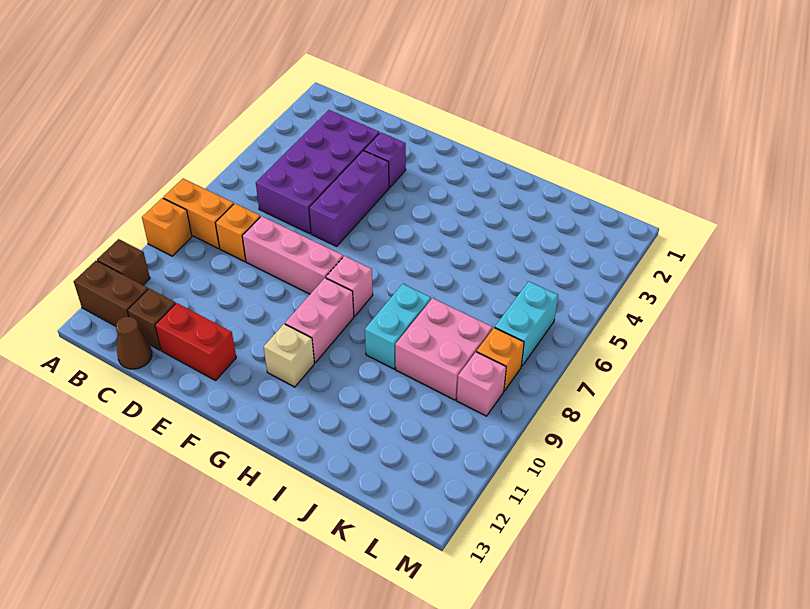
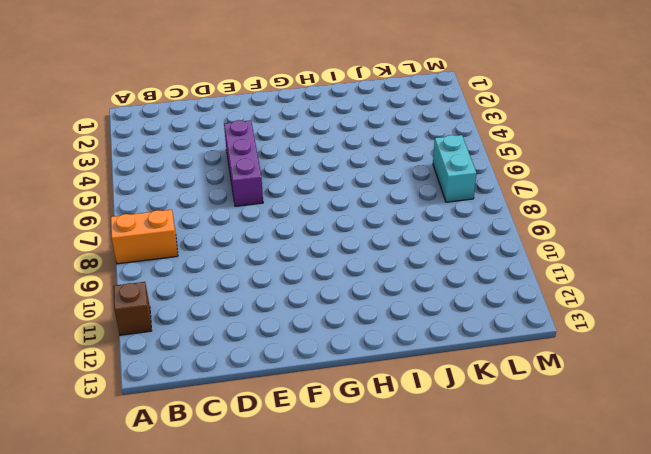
none -> orange brick A9 level 1
none -> brown brick A12:B12 level 1
none -> purple brick C3:D6 level 1

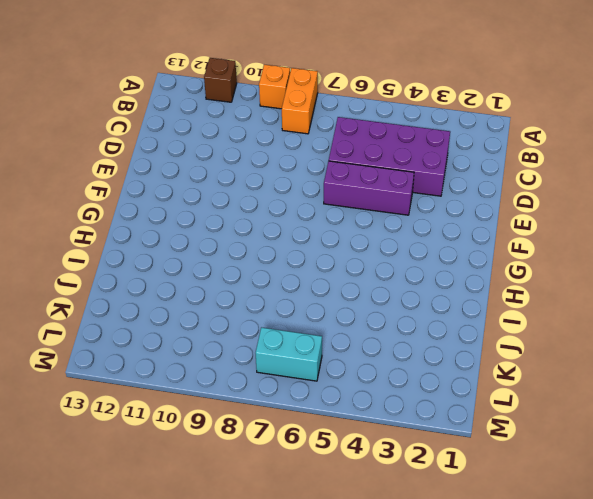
none -> brown brick A12:B12 level 1
none -> orange brick C8 level 1
none -> brown brick C12 level 1

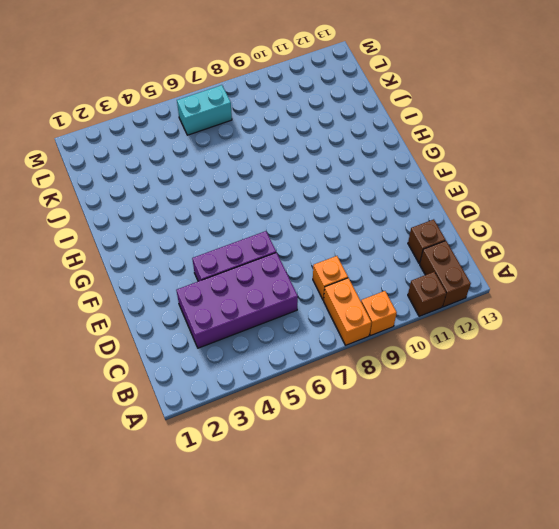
none -> brown cone C13 level 1
none -> pink brick D8:F8 level 1
none -> red brick D12:E12 level 1

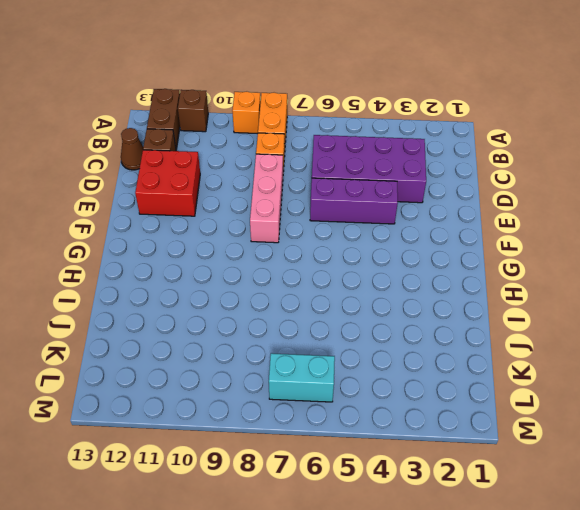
red brick D11:E12 level 1 -> red brick D12:E12 level 1
none -> purple brick E3 level 1
none -> pink brick G8 level 1
none -> pink brick G9:G10 level 1

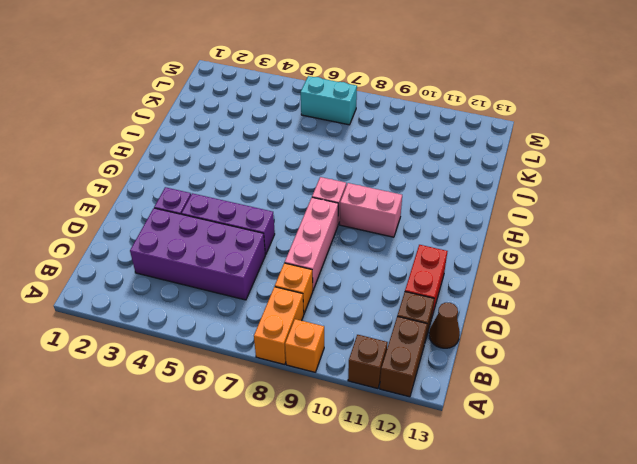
none -> tan brick G11 level 1
none -> cyan brick I8:I9 level 1
none -> pink brick J8:K9 level 1

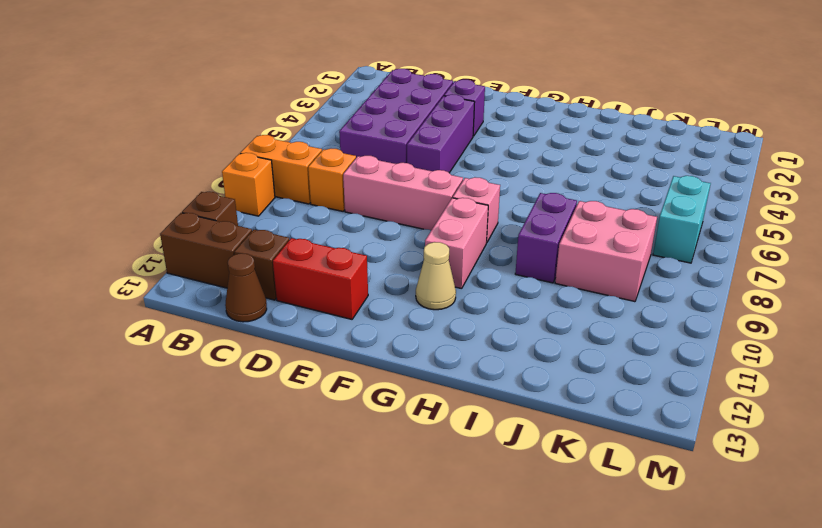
tan cone G11 level 1 -> tan brick G11 level 1
purple brick I8:I9 level 1 -> cyan brick I8:I9 level 1
none -> orange brick L8 level 1
none -> pink brick L9 level 1

